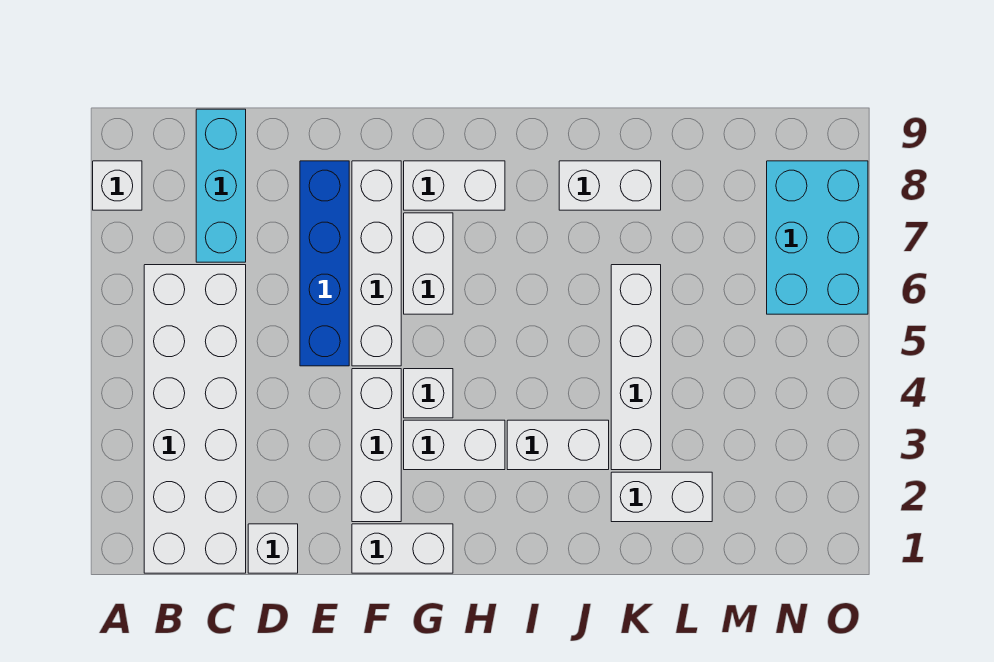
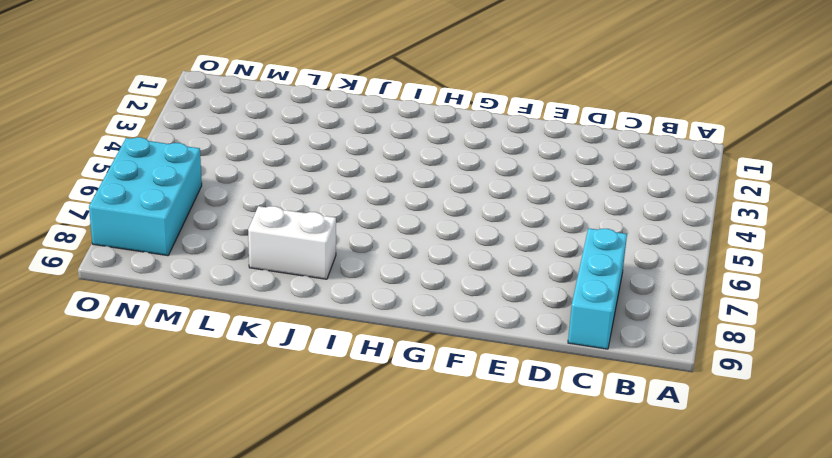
none -> white brick A8 level 1
none -> white brick B1:C6 level 1
none -> white brick D1 level 1

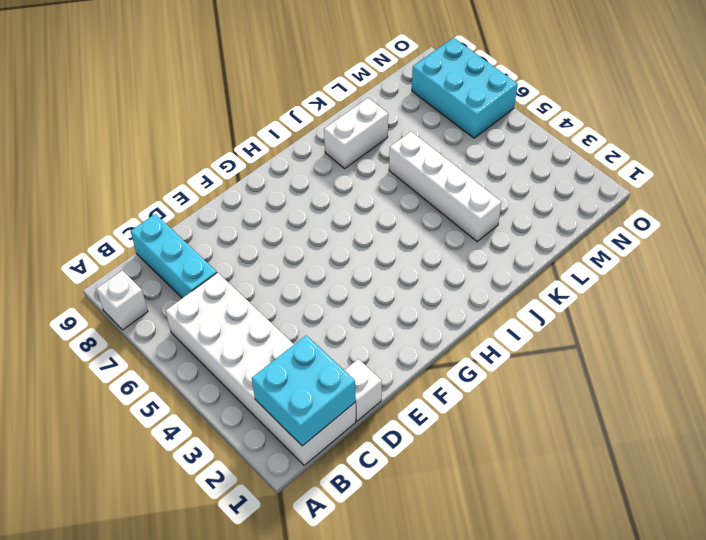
cyan brick B1:C2 level 2 -> none
none -> blue brick E5:E8 level 1
none -> white brick F1:G1 level 1
none -> white brick F2:F4 level 1

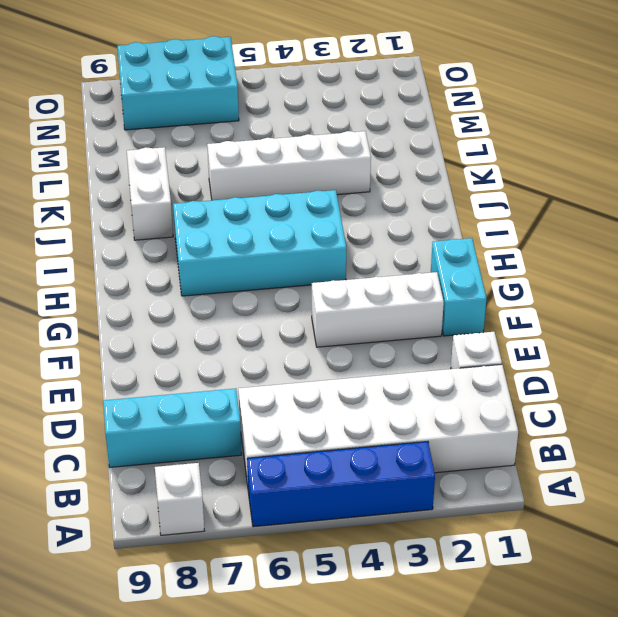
blue brick A3:A6 level 1 -> blue brick E5:E8 level 1
cyan brick F1:G1 level 1 -> white brick F1:G1 level 1
cyan brick H4:I7 level 1 -> none
none -> white brick F5:F8 level 1
none -> white brick G3:H3 level 1
none -> white brick G4 level 1

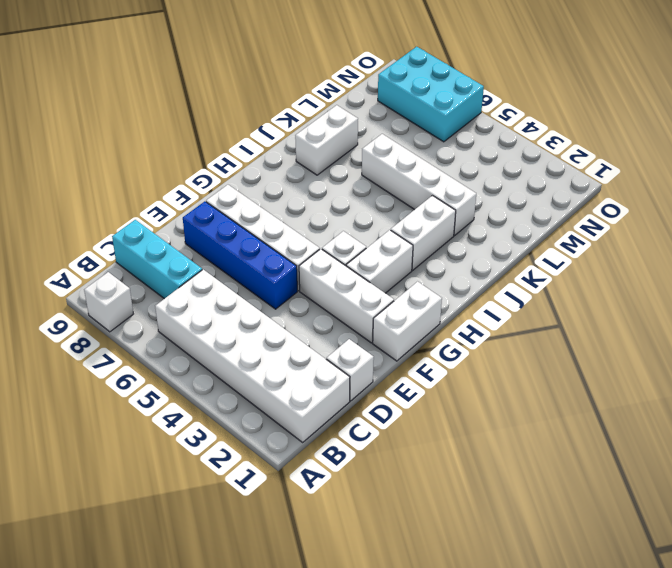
none -> white brick G6:G7 level 1
none -> white brick G8:H8 level 1
none -> white brick K2:L2 level 1

